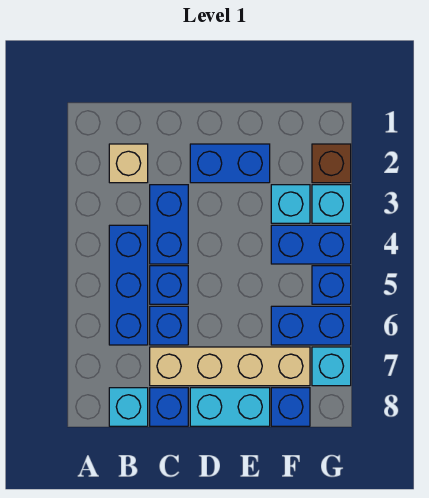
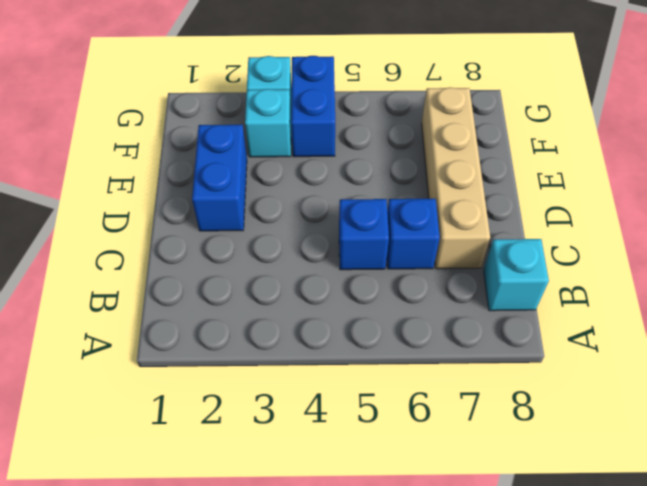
none -> tan brick B2 level 1
none -> blue brick B4:B6 level 1
none -> blue brick C3:C4 level 1

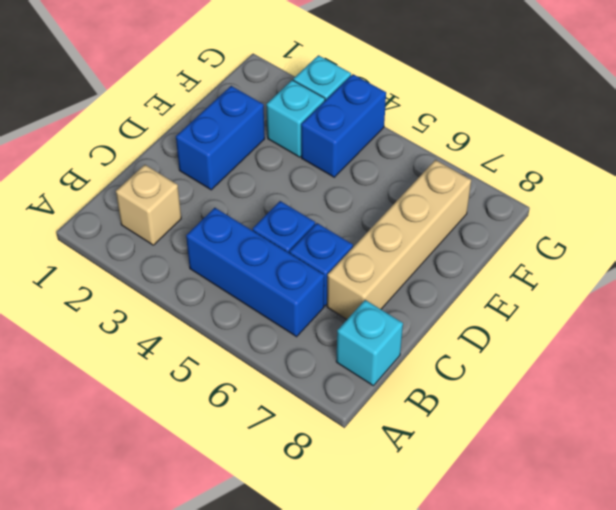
none -> blue brick C3:C4 level 1
none -> blue brick C8 level 1
none -> cyan brick D8:E8 level 1

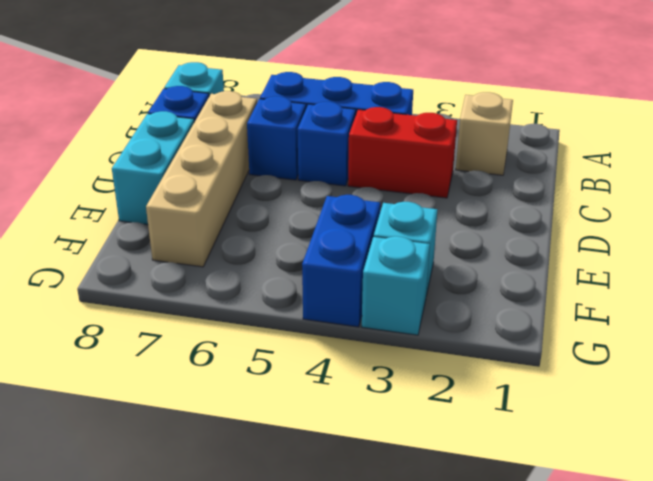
red brick C3:C4 level 1 -> blue brick C3:C4 level 1
none -> blue brick D2:E2 level 1
none -> blue brick F6:G6 level 1
none -> blue brick F8 level 1

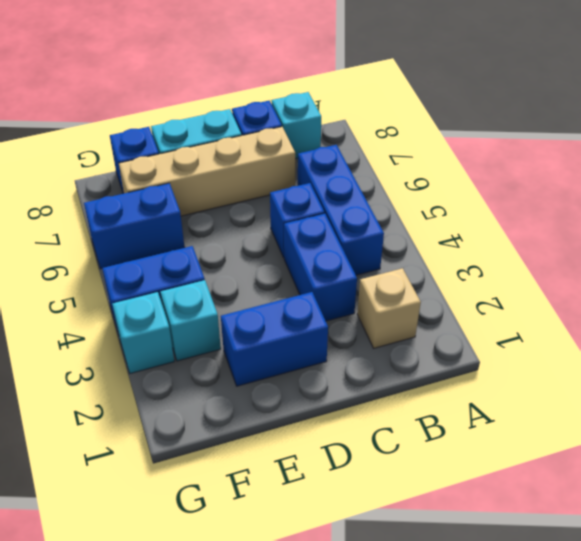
none -> blue brick C6 level 1
none -> brown brick G2 level 1
none -> blue brick G5 level 1

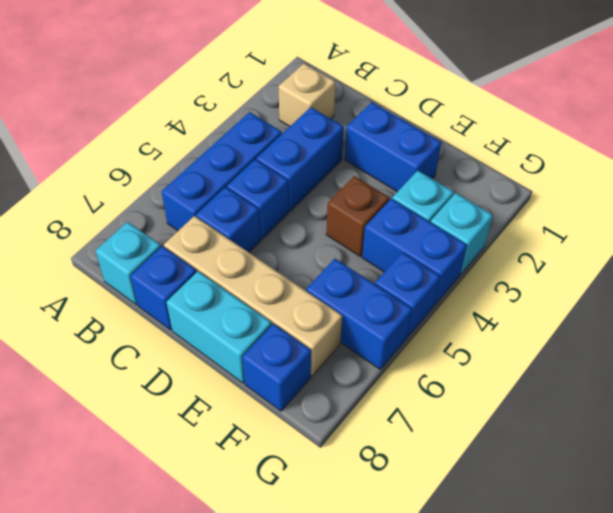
brown brick E4 level 1 -> brown brick G2 level 1
none -> cyan brick G7 level 1

